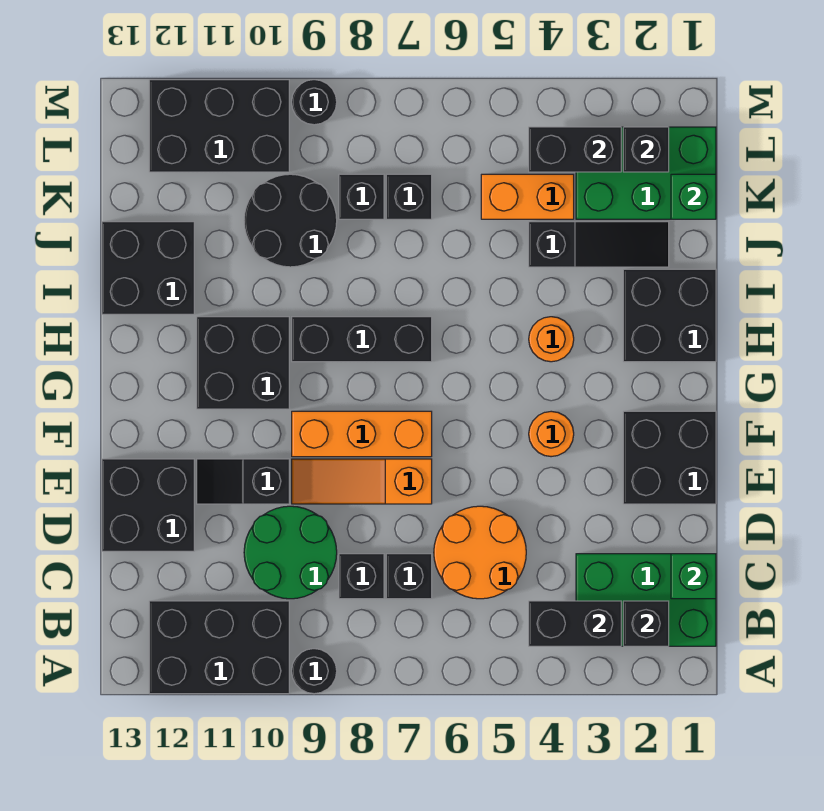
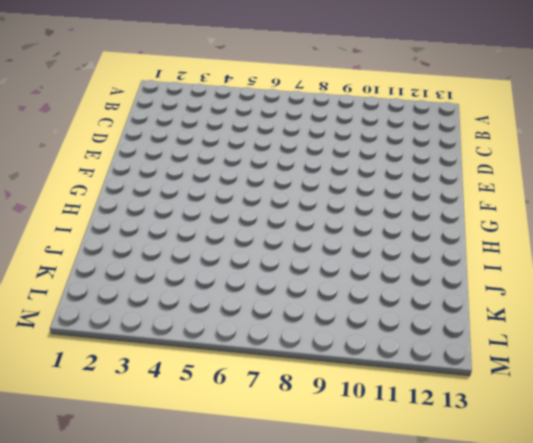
none -> black round brick A9 level 1
none -> black brick A10:B12 level 1
none -> green brick B1:C3 level 1
none -> orange round brick C5:D6 level 1

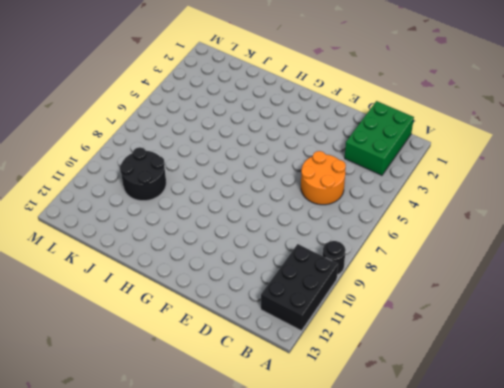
none -> black brick C7 level 1
none -> black brick C8 level 1
none -> green round brick C9:D10 level 1
none -> black brick D12:E13 level 1

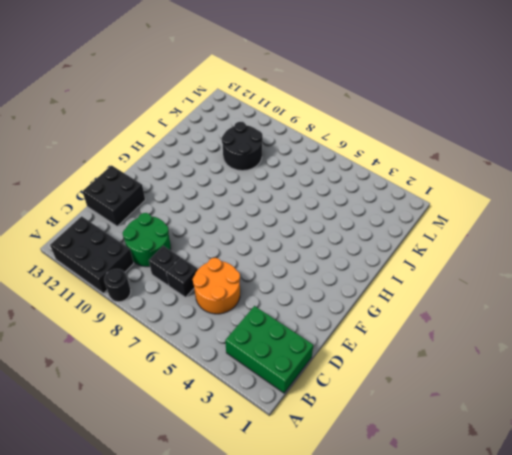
none -> black brick E1:F2 level 1
none -> orange slope E7:E9 level 1 top 7
none -> black slope E10:E11 level 1 top 10
none -> orange round brick F4 level 1

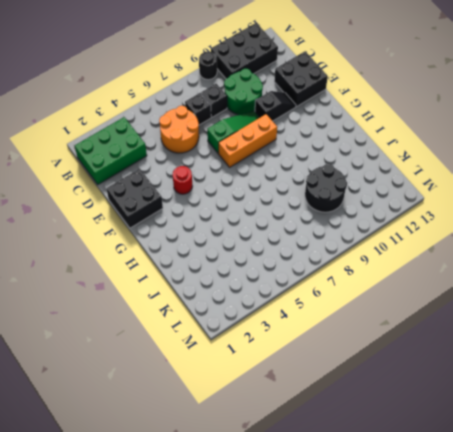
green slope E7:E9 level 1 top 7 -> orange slope E7:E9 level 1 top 7
red round brick F4 level 1 -> orange round brick F4 level 1
none -> black brick G10:H11 level 1
none -> black brick H1:I2 level 1
none -> orange round brick H4 level 1
none -> black brick H7:H9 level 1

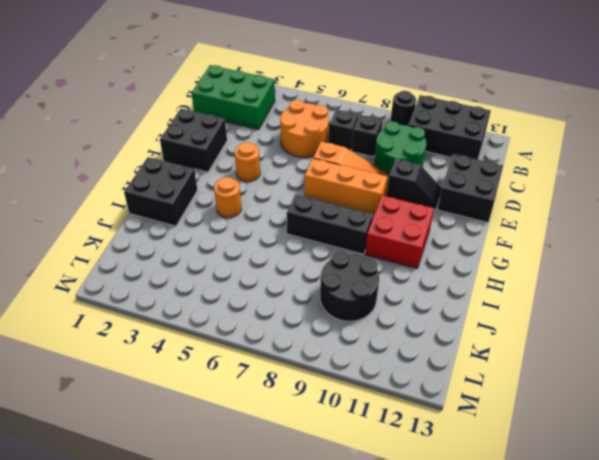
red brick G10:H11 level 1 -> black brick G10:H11 level 1
none -> black brick I12:J13 level 1
none -> black slope J2:J4 level 1 top 4
none -> green brick K1:L3 level 1
none -> orange brick K4:K5 level 1

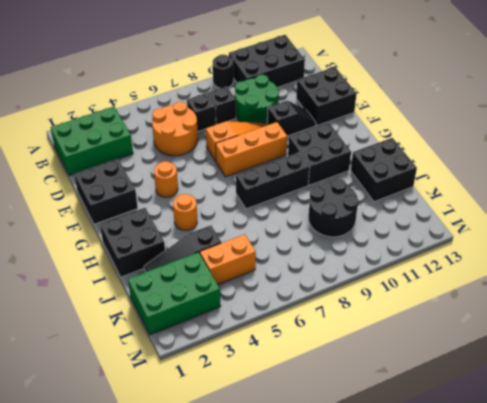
none -> black brick K7 level 1
none -> black brick K8 level 1
none -> black brick L10:M12 level 1
none -> black round brick M9 level 1

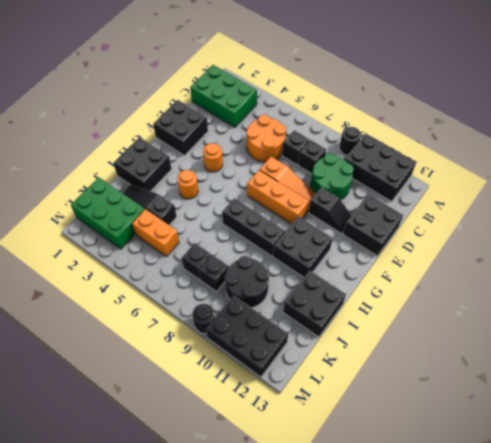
none -> black brick B2 level 2
none -> black brick B3:B4 level 2
none -> green brick C1 level 2
none -> green brick K1 level 2

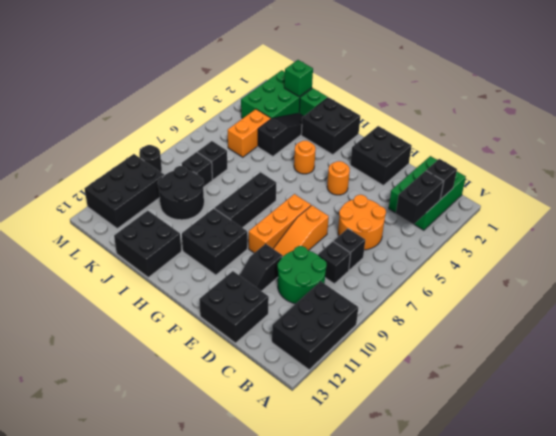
green brick J1 level 1 -> green brick C1 level 2
none -> black round brick A9 level 1
none -> black brick L2 level 2
none -> black brick L3:L4 level 2

